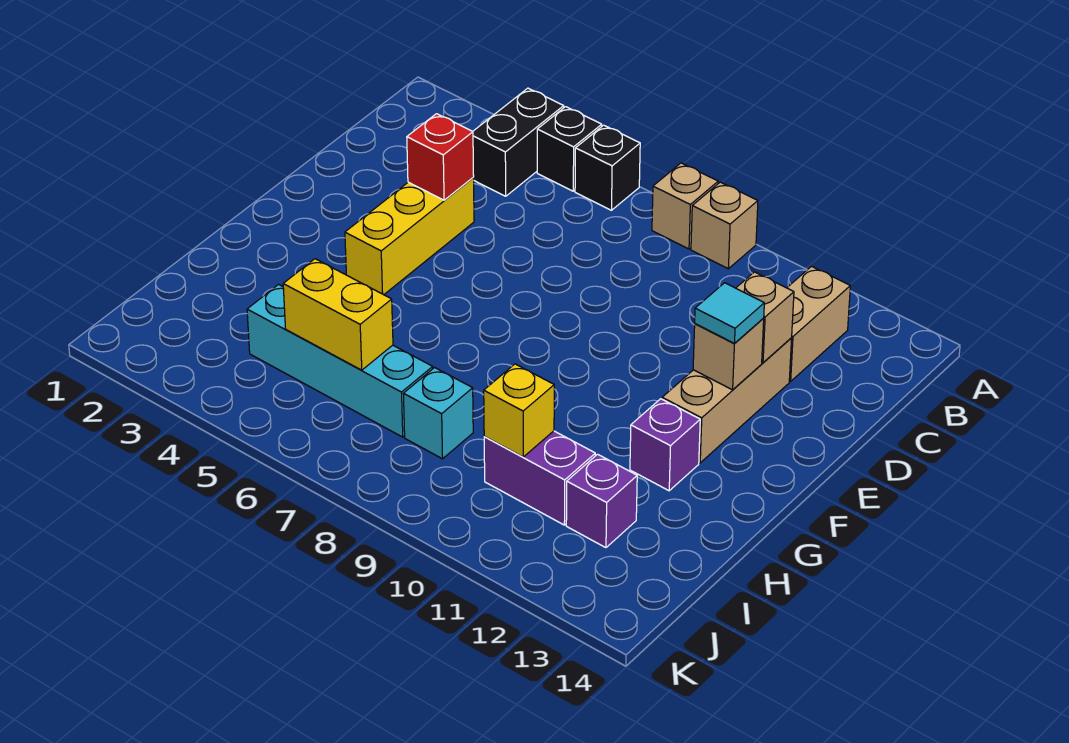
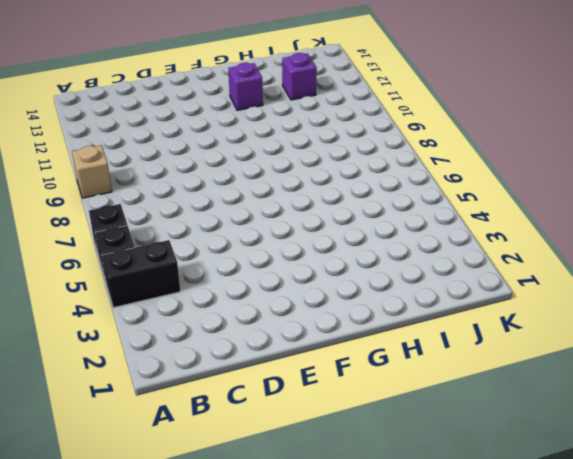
none -> tan brick A8 level 1
none -> tan brick B12:C12 level 1
none -> yellow brick D4:F4 level 1

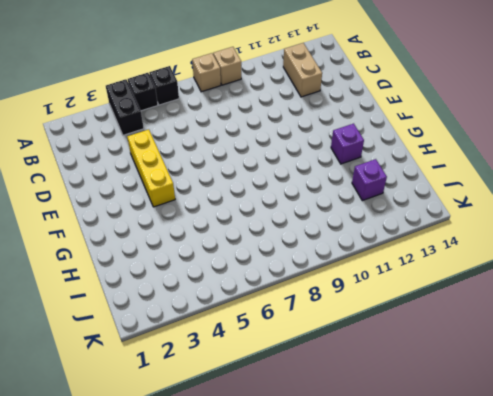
none -> tan brick D12:F12 level 1
none -> cyan brick I4:I7 level 1
none -> cyan brick I8 level 1

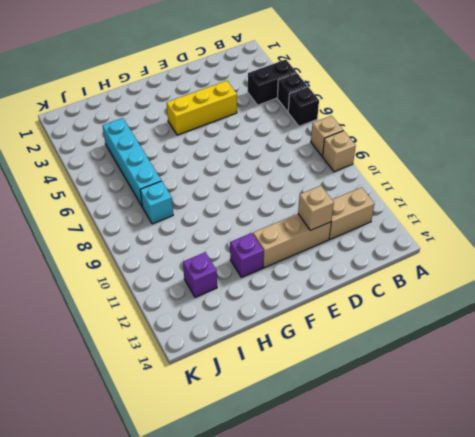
none -> purple brick I10:I11 level 1
none -> red brick D4 level 2
none -> tan brick E12 level 2

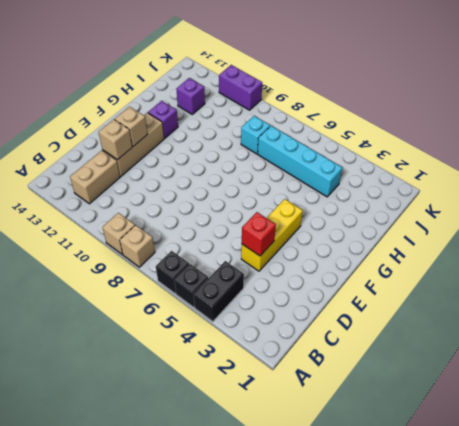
purple brick K10:K11 level 1 -> purple brick I10:I11 level 1
none -> yellow brick I5:I6 level 2
none -> yellow brick I10 level 2
none -> cyan tile E12 level 3

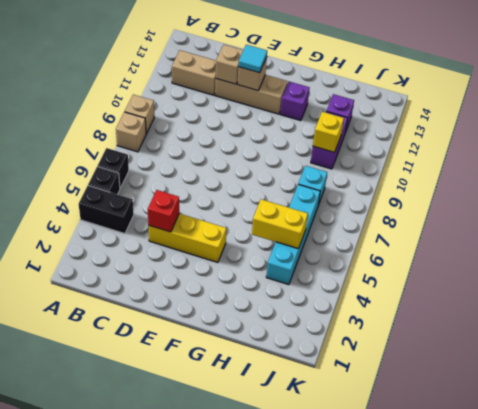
yellow brick H5:I5 level 2 -> yellow brick I5:I6 level 2

